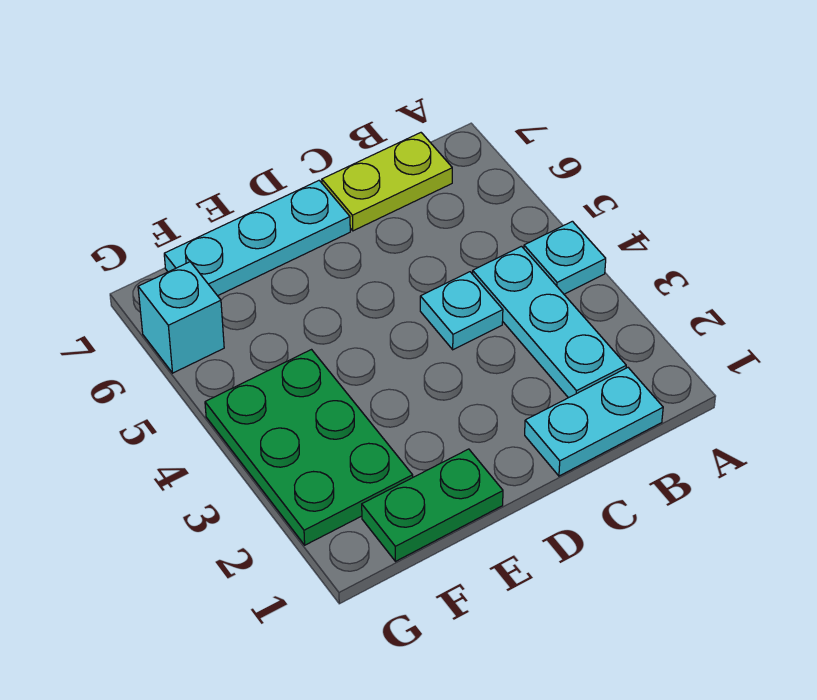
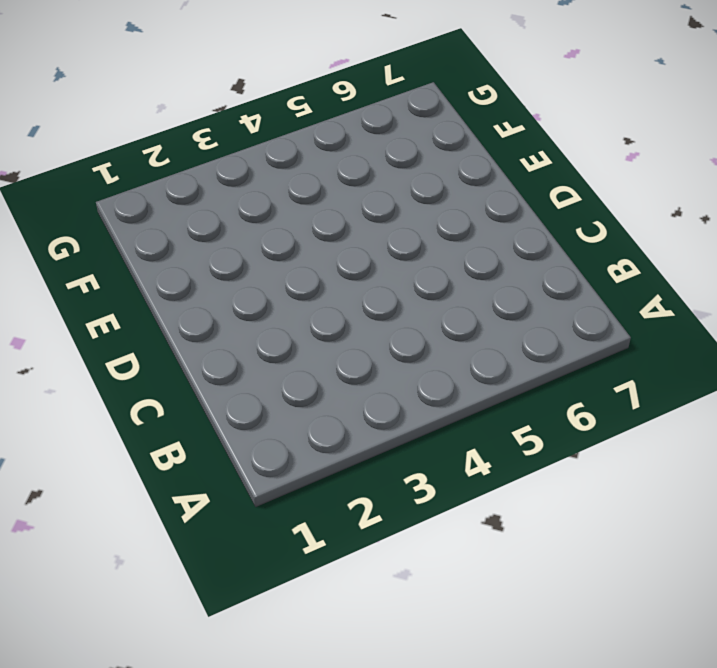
none -> cyan plate A4 level 1
none -> cyan plate B1:C1 level 1

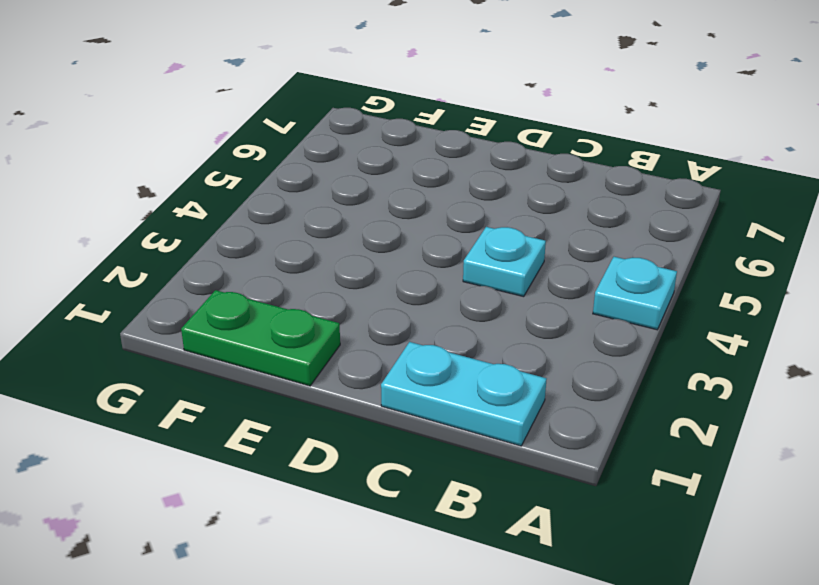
none -> cyan plate B2:B4 level 1
none -> lime plate B7:C7 level 1

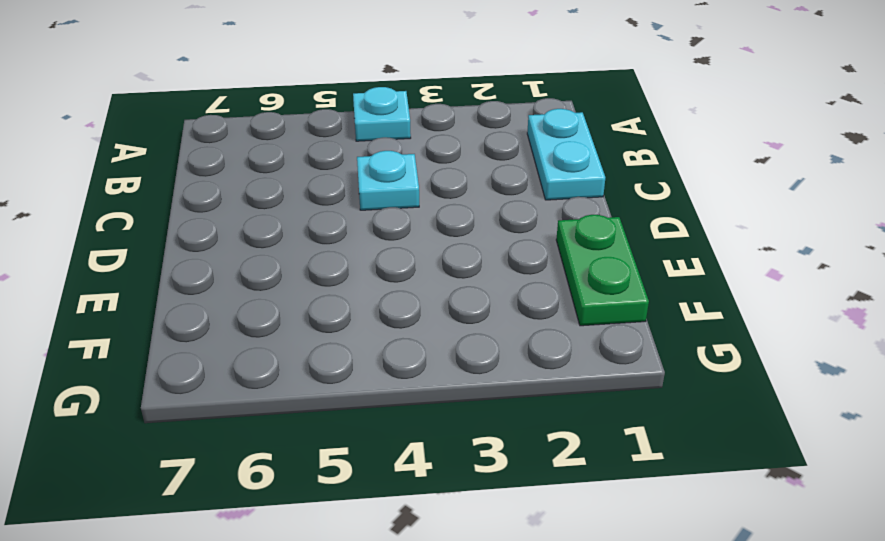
none -> cyan plate B2:B4 level 1
none -> lime plate B7:C7 level 1

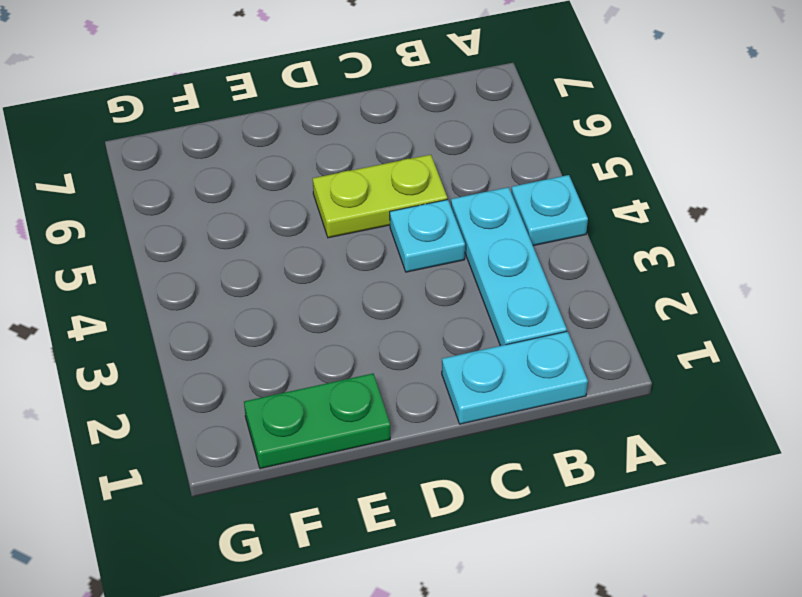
lime plate C5:D5 level 1 -> lime plate B7:C7 level 1
none -> cyan plate D7:F7 level 1
none -> green plate F2:G4 level 1

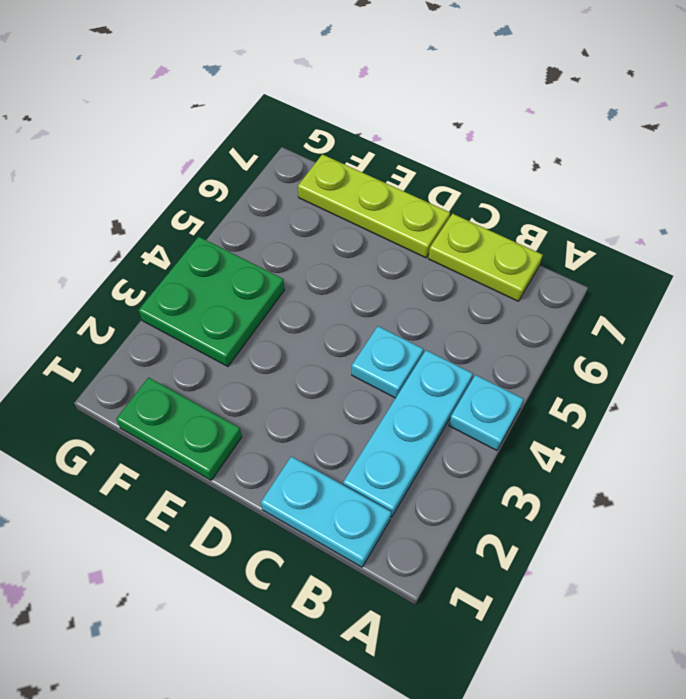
lime plate D7:F7 level 1 -> cyan plate D7:F7 level 1
green plate F3:G4 level 1 -> green plate F2:G4 level 1
none -> cyan brick G6 level 1

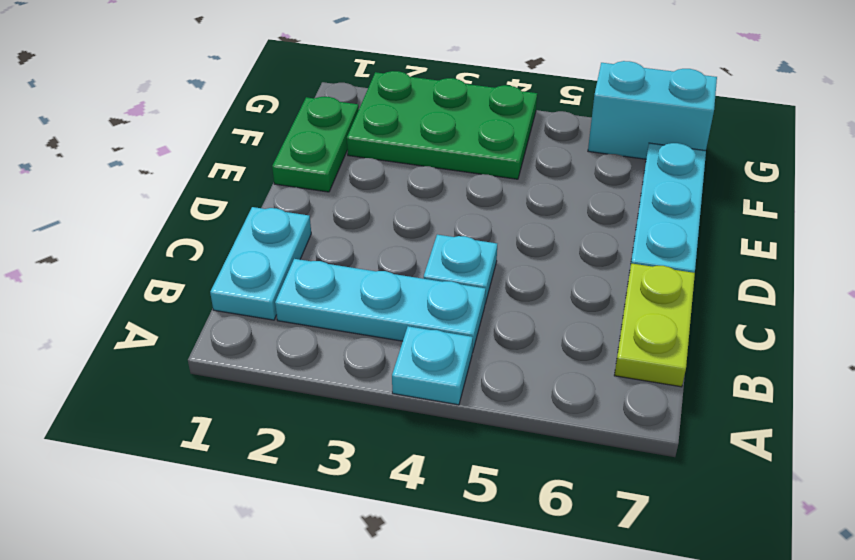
cyan brick G6:G7 level 1 -> cyan brick G6 level 1

